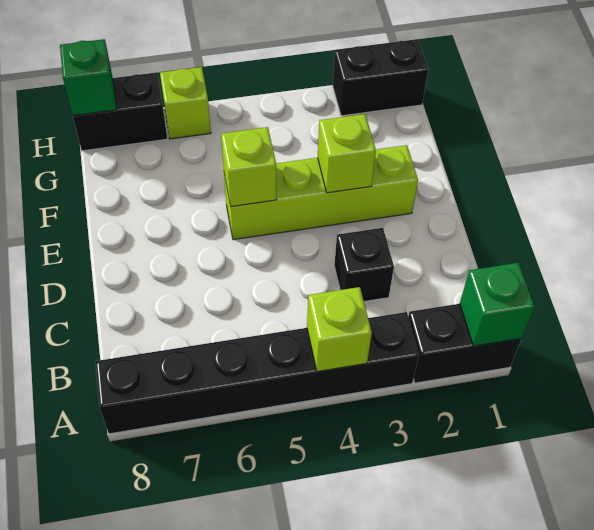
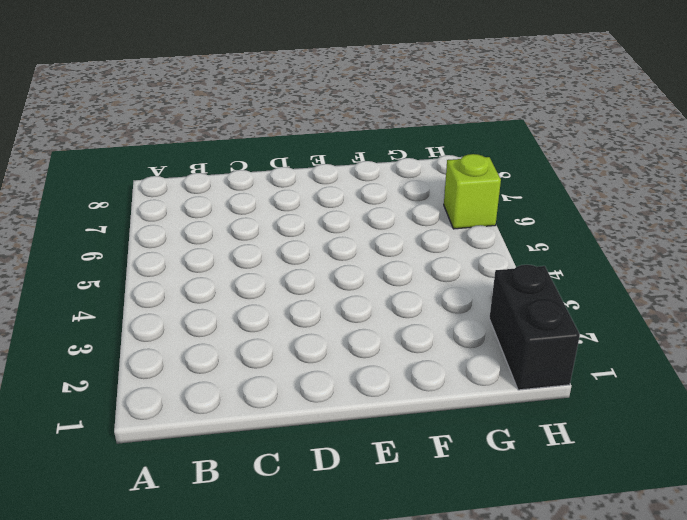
none -> black brick A1:A2 level 1
none -> black brick A3:A8 level 1
none -> black brick C3 level 1

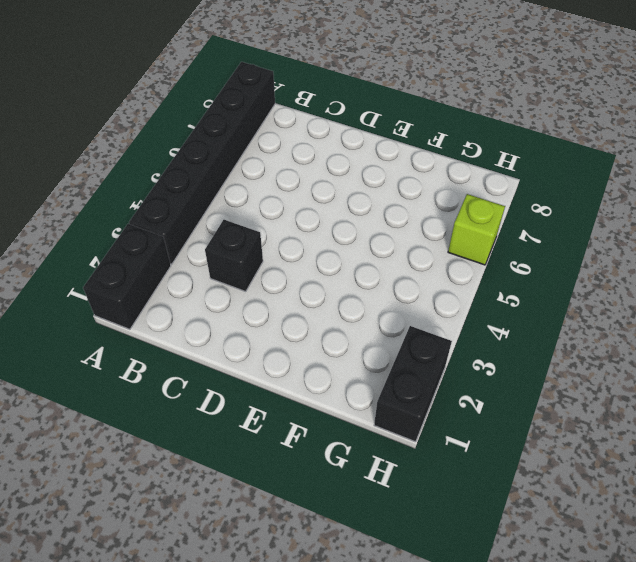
none -> lime brick E2:E5 level 1
none -> black brick H7:H8 level 1
none -> green brick A1 level 2

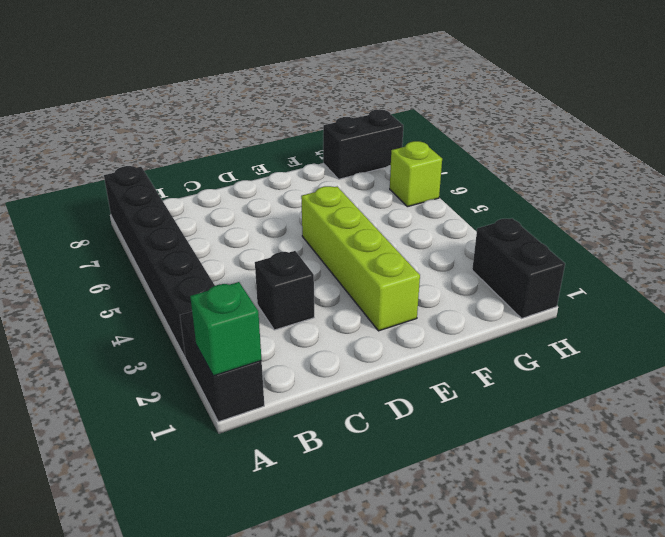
black brick G8:H8 level 1 -> black brick H7:H8 level 1
none -> lime brick A4 level 2
none -> lime brick E3 level 2
none -> lime brick E5 level 2

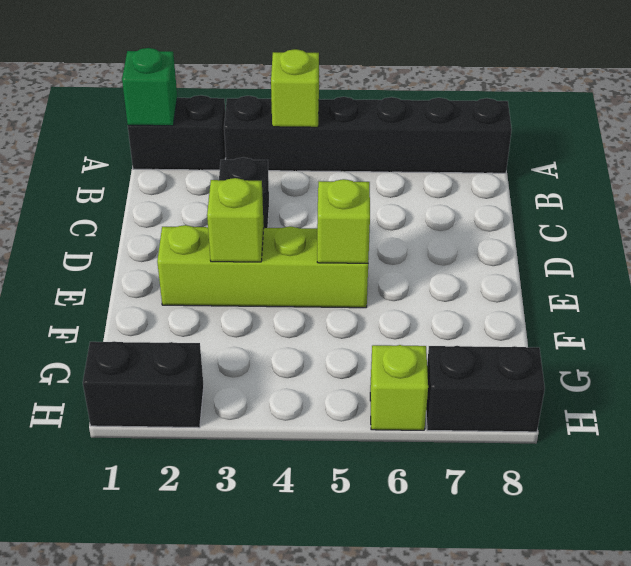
none -> green brick H8 level 2

